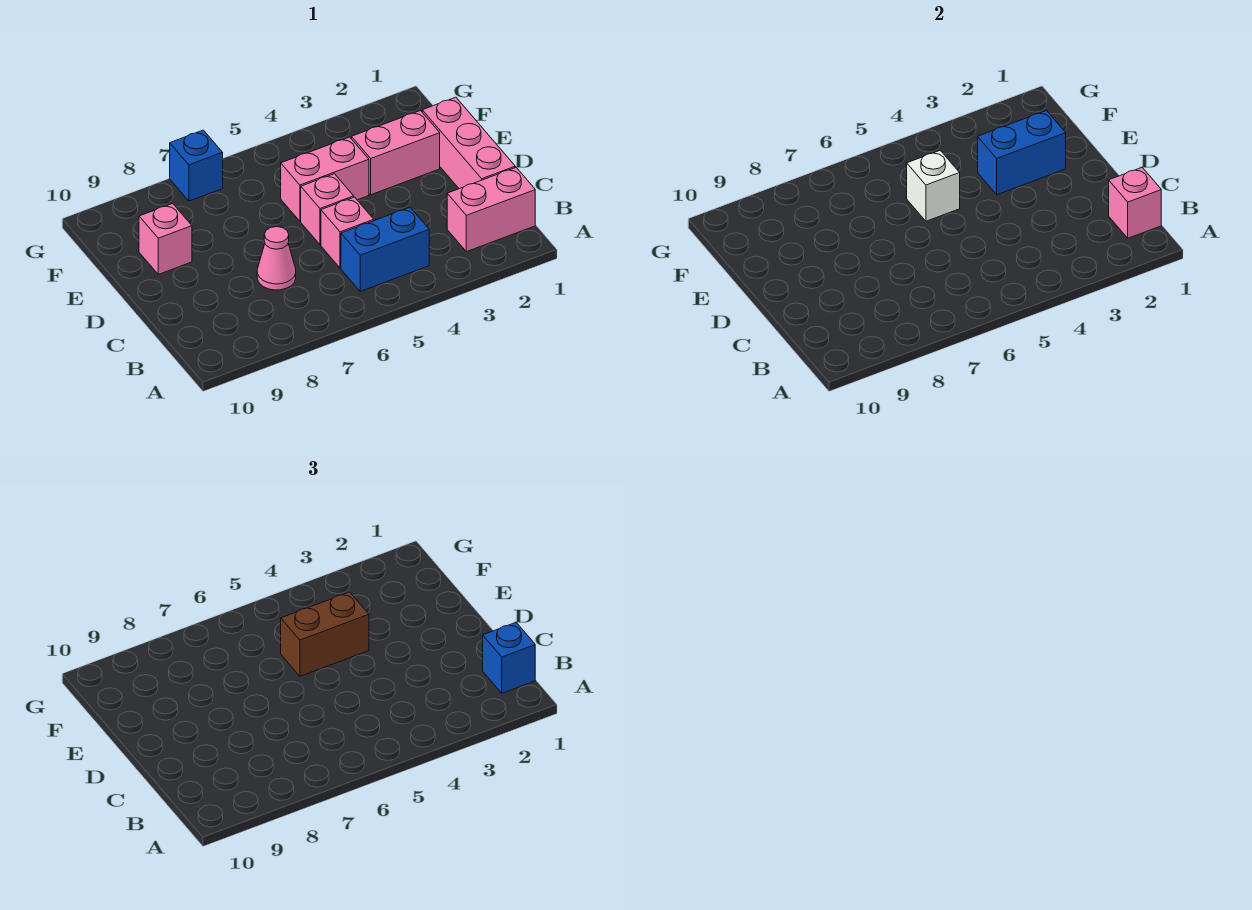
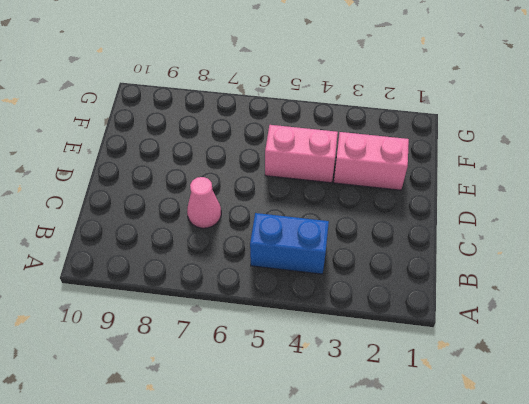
none -> pink brick B1:B2 level 1
none -> pink brick C1:E1 level 1
none -> pink brick C5 level 1

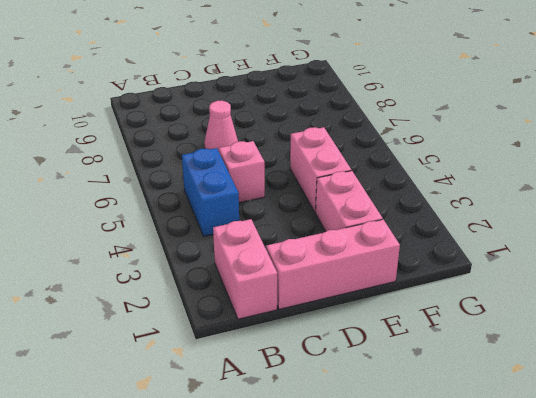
none -> pink brick D5 level 1
none -> pink brick E9 level 1
none -> blue brick G7 level 1

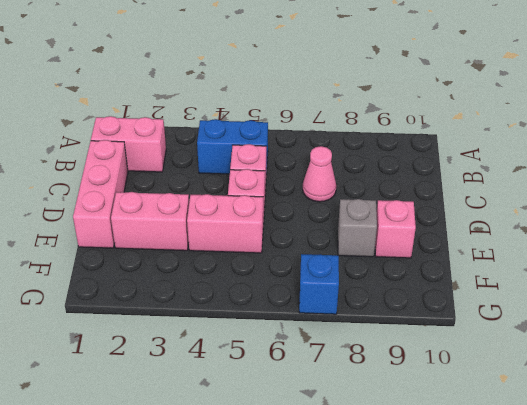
grey brick E8 level 1 -> none
none -> pink brick B1 level 2
none -> blue brick E2:E3 level 2
none -> white brick E5 level 2

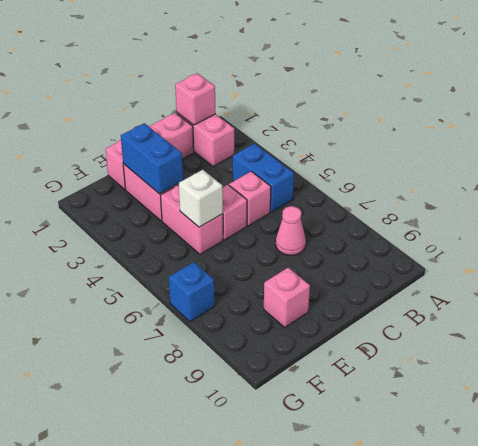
none -> blue brick B1 level 3
none -> brown brick E4:E5 level 3

